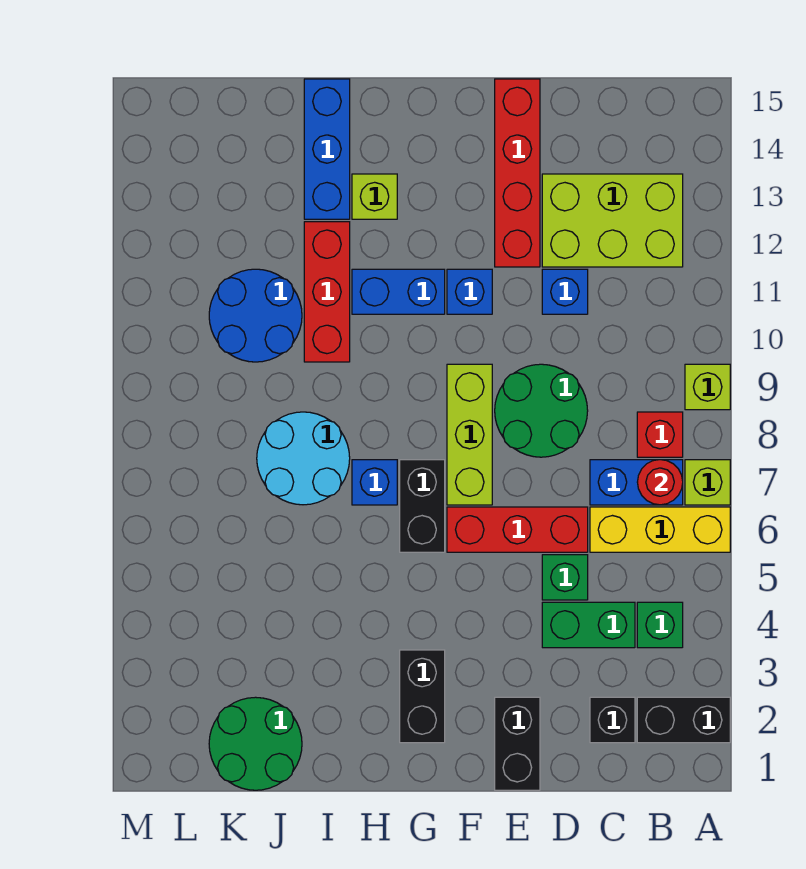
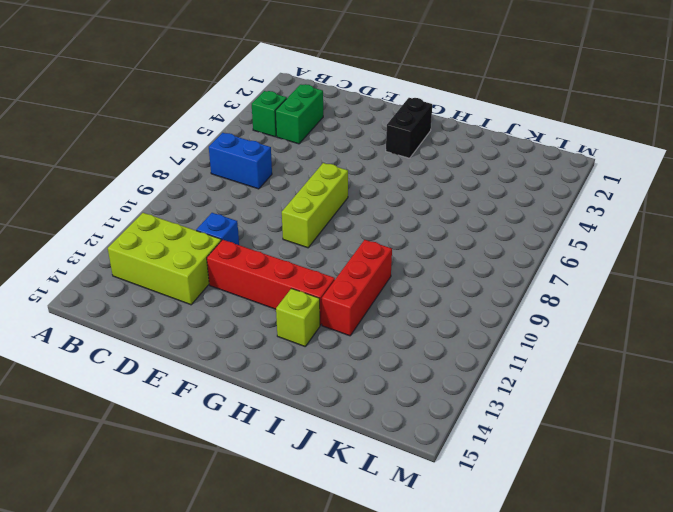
green brick C3:C4 level 1 -> green brick C4:D4 level 1
red brick E12:H12 level 1 -> red brick E12:E15 level 1
none -> black brick A2:B2 level 1
none -> yellow brick A6:C6 level 1
none -> lime brick A7 level 1

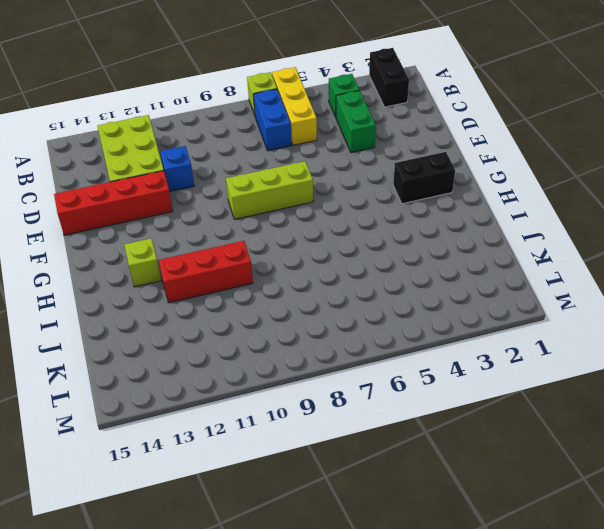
none -> lime brick A9 level 1
none -> red brick B8 level 1
none -> black brick C2 level 1

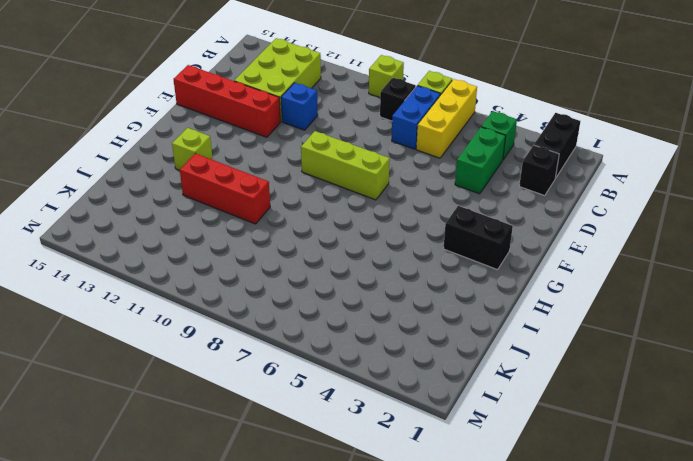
black brick B8 level 1 -> red brick B8 level 1
none -> green brick D5 level 1
none -> red brick D6:F6 level 1
none -> green round brick D8:E9 level 1

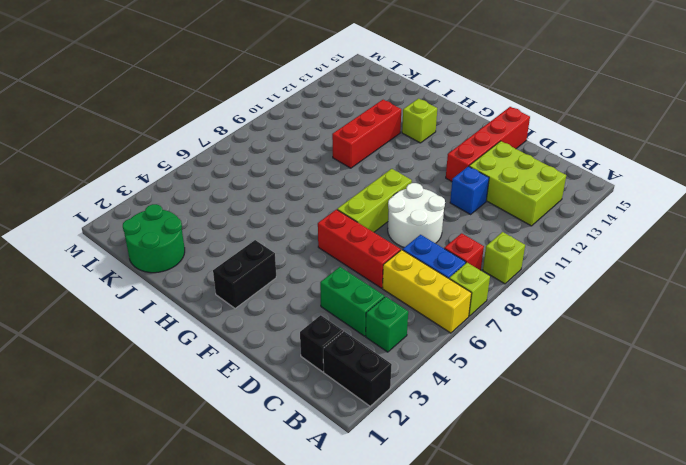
white round brick D8:E9 level 1 -> green round brick D8:E9 level 1
none -> green brick D5 level 1
none -> black brick E1:E2 level 1
none -> blue brick F11 level 1

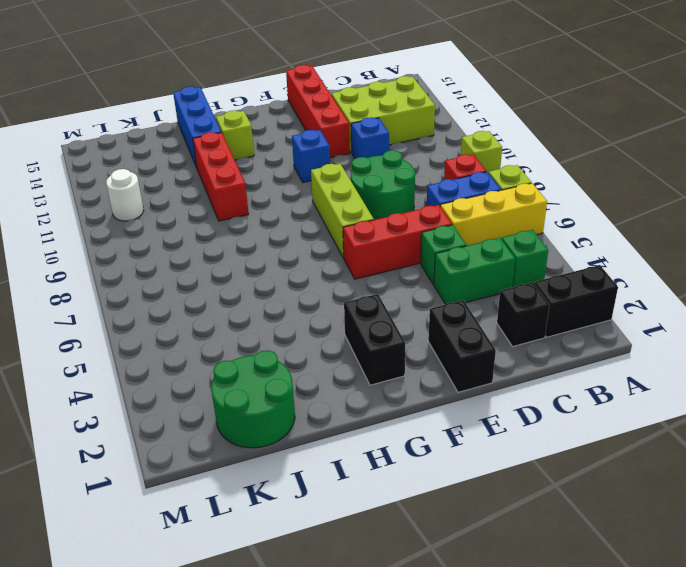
white round brick L11 level 1 -> none
none -> black brick G6:G7 level 1
none -> blue brick G11:H11 level 1
none -> blue brick H7 level 1

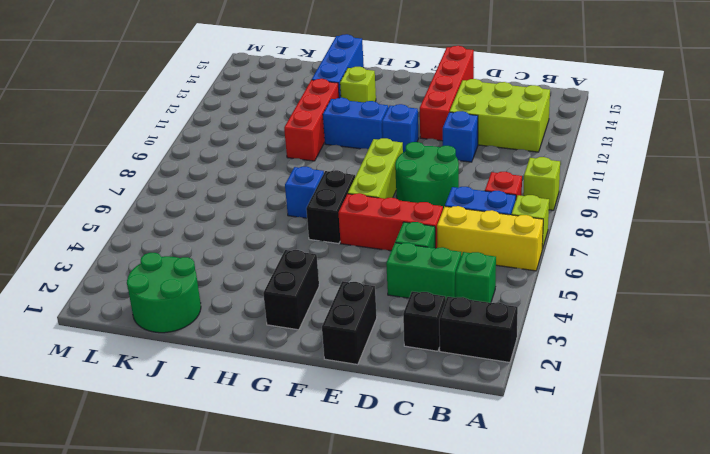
none -> cyan round brick I7:J8 level 1
none -> blue round brick J10:K11 level 1
none -> red round brick B7 level 2

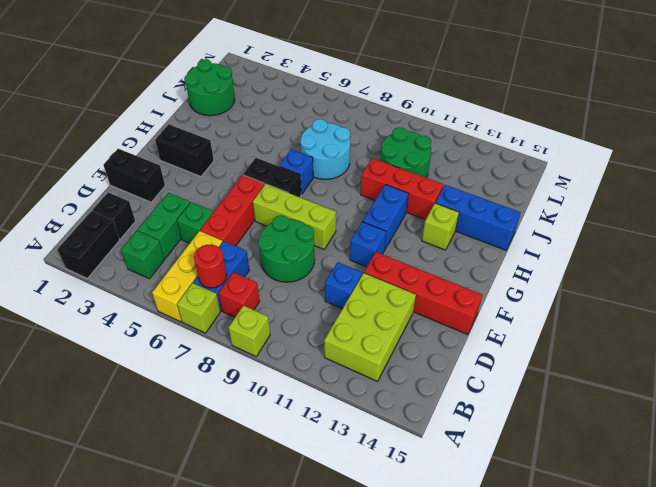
green round brick J10:K11 level 1 -> blue round brick J10:K11 level 1

